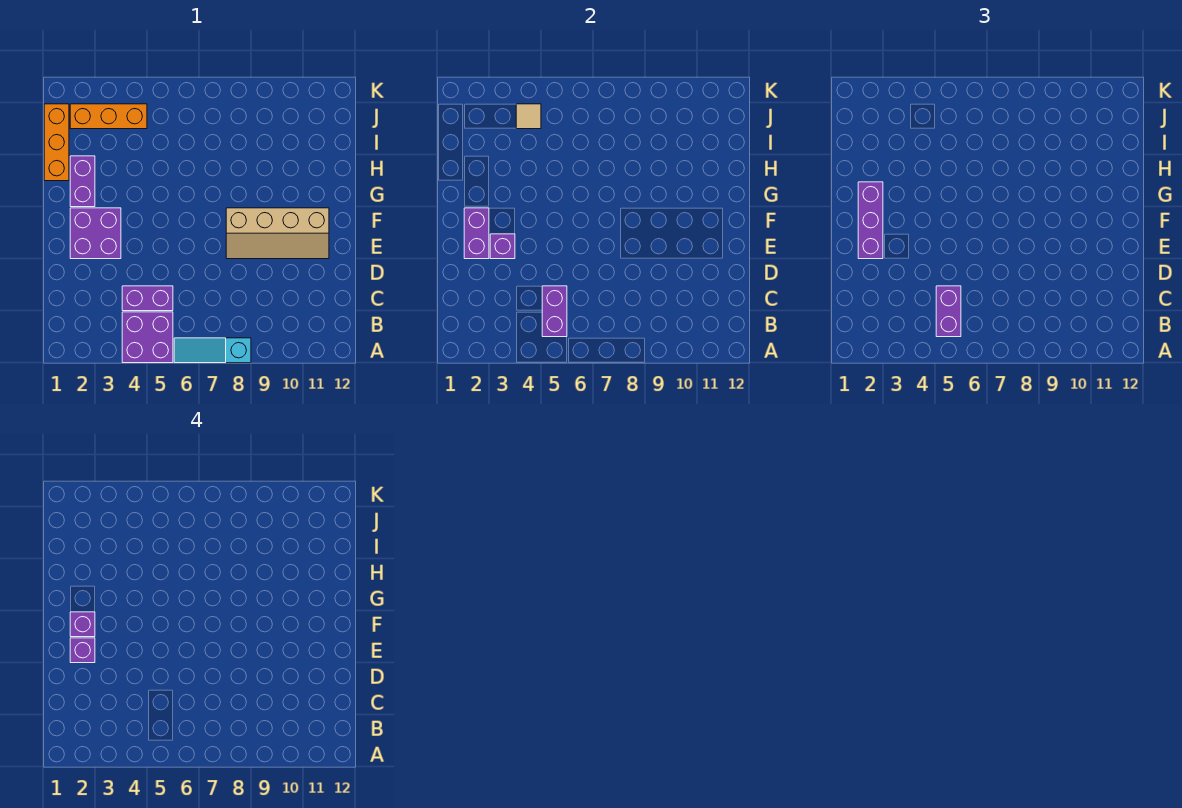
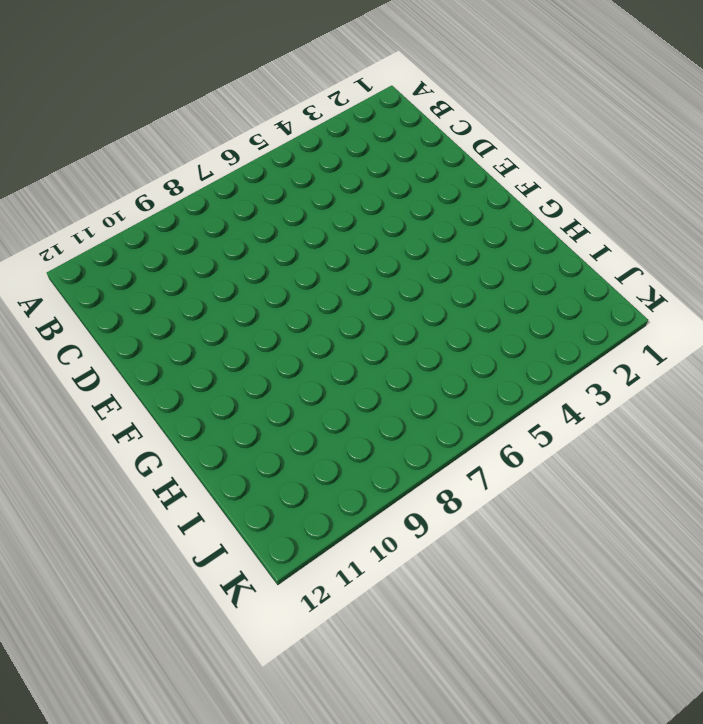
none -> purple brick A4:B5 level 1
none -> cyan slope A6:A8 level 1 top 8
none -> purple brick C4:C5 level 1

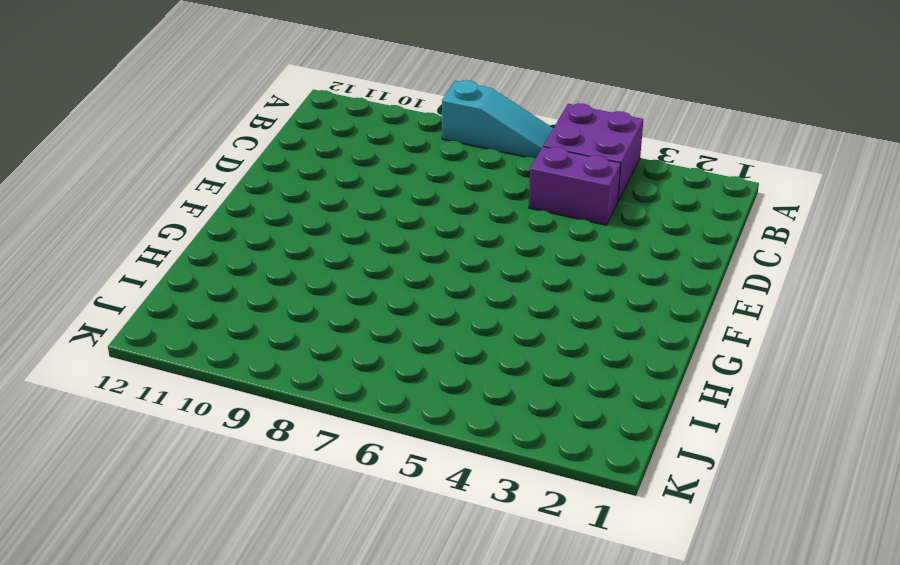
none -> purple brick E2:F3 level 1
none -> tan slope E8:F11 level 1 top F
none -> purple brick G2:H2 level 1

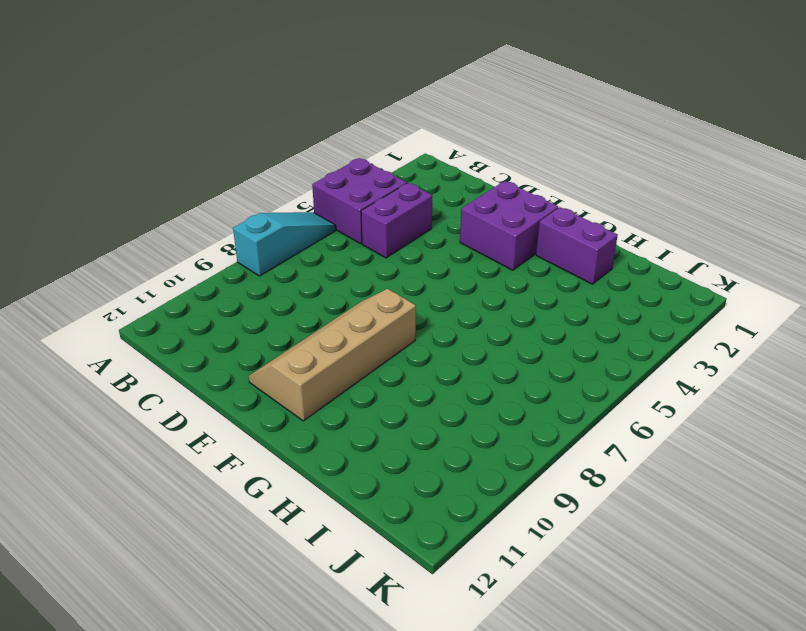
none -> orange brick H1:J1 level 1
none -> orange brick J2:J4 level 1
none -> purple brick B5:C5 level 2

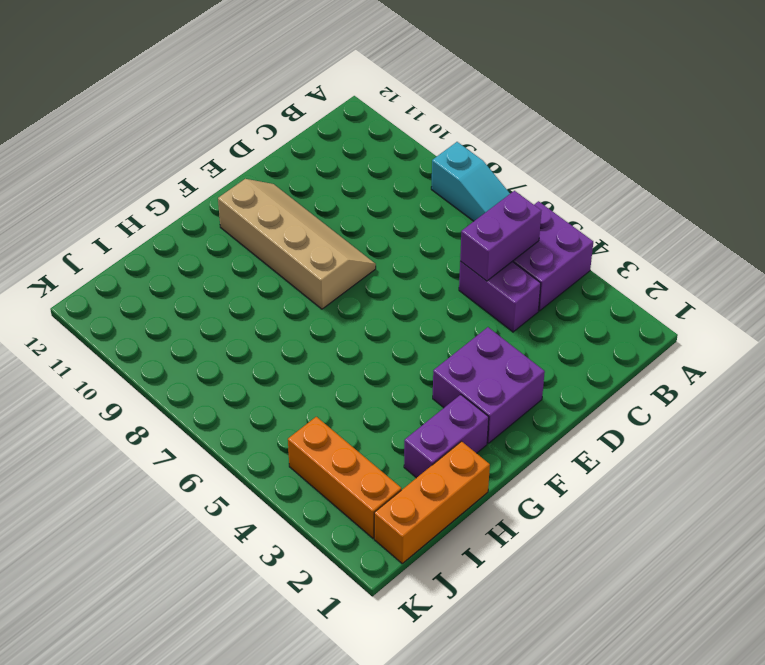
none -> purple brick E2:F2 level 2
none -> purple brick E3 level 2
none -> tan tile J4 level 2

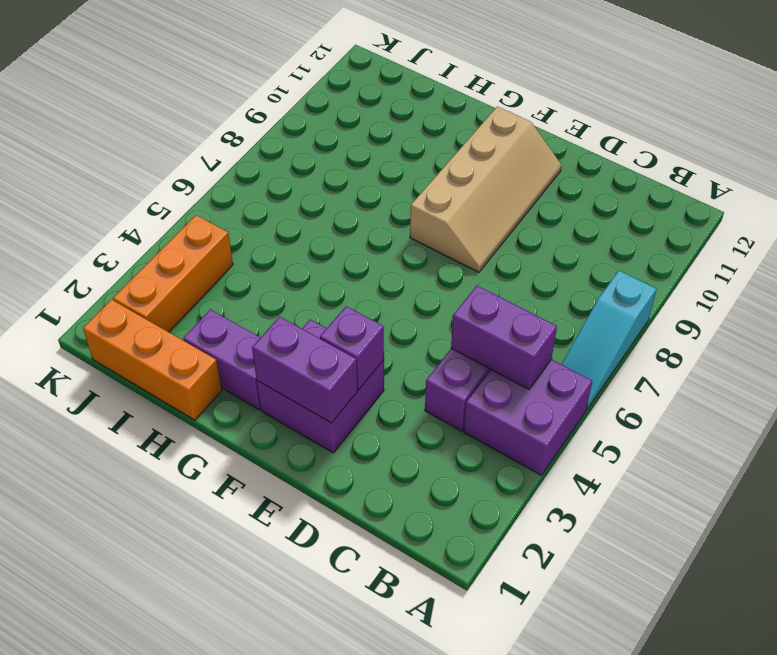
none -> tan tile J4 level 2
none -> purple brick B5:C5 level 3
none -> purple brick E2:G2 level 3

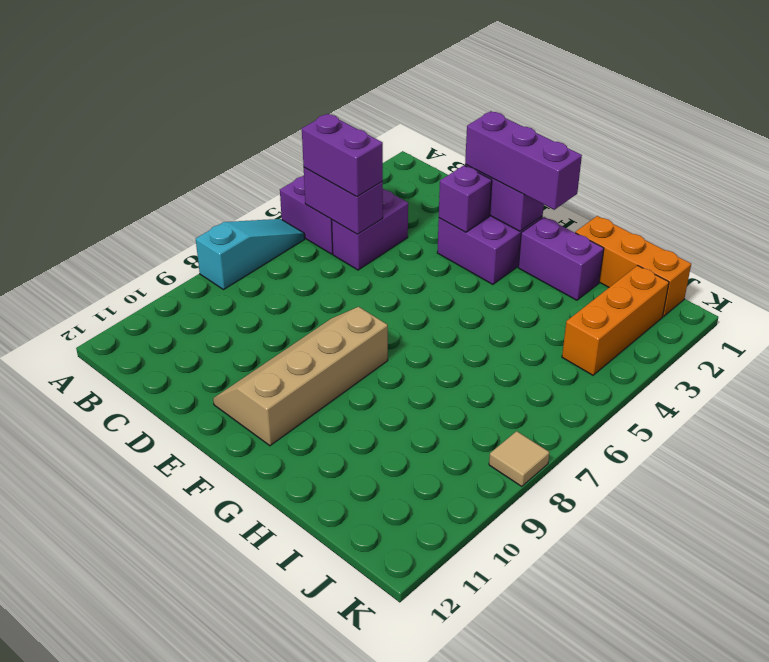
tan tile K8 level 1 -> tan tile J4 level 2
none -> purple brick E2 level 4
none -> purple brick F2 level 4

